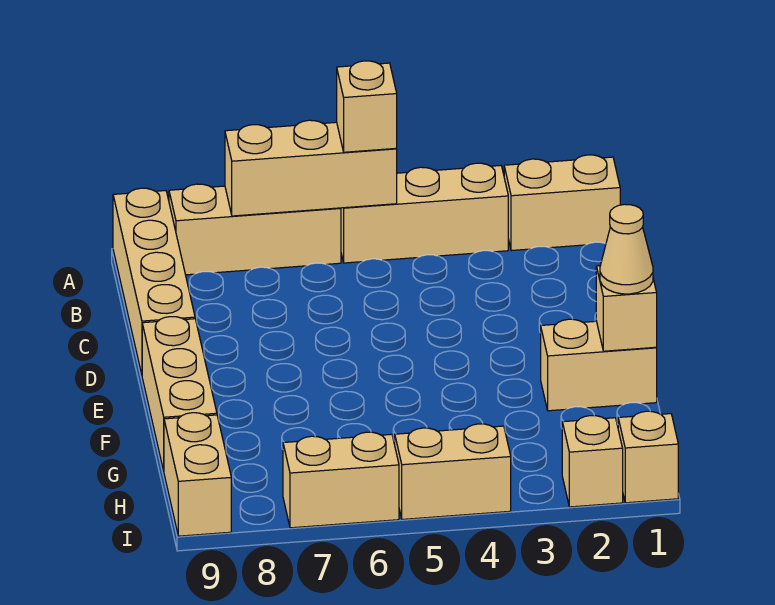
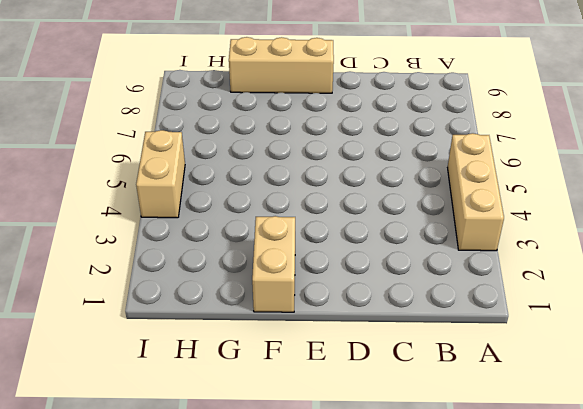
none -> tan brick A1:A2 level 1
none -> tan brick A6:A8 level 1
none -> tan brick A9:D9 level 1

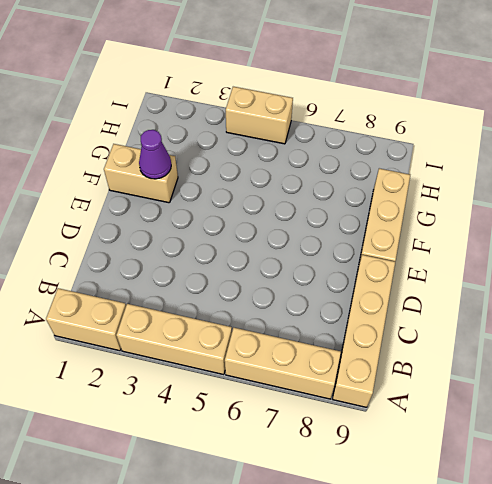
purple cone F2 level 2 -> none
none -> tan brick H9:I9 level 1
none -> tan brick I1 level 1
none -> tan brick I2 level 1

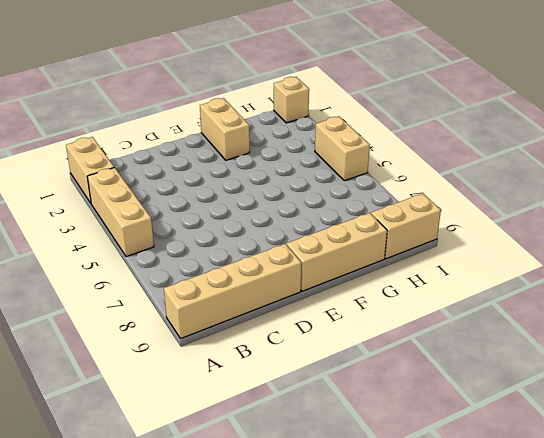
none -> tan brick A6:A8 level 1
none -> tan brick I2 level 1
none -> tan brick I6:I7 level 1

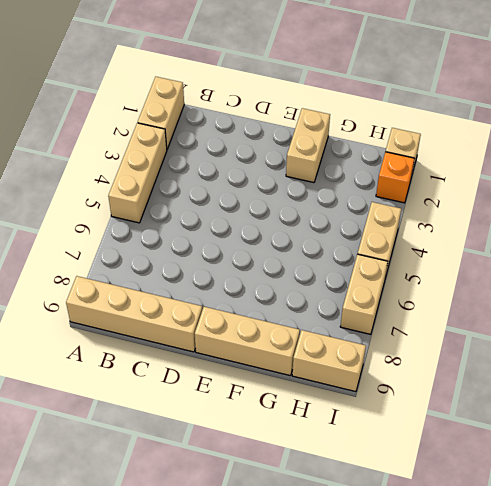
orange brick I2 level 1 -> tan brick I2 level 1
none -> tan brick A6:A8 level 1
none -> tan brick A5:A7 level 2
none -> tan brick F1 level 2

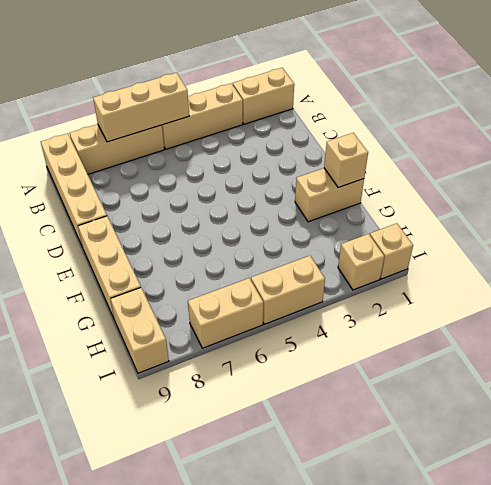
none -> tan brick A5 level 3
none -> tan cone F1 level 3

